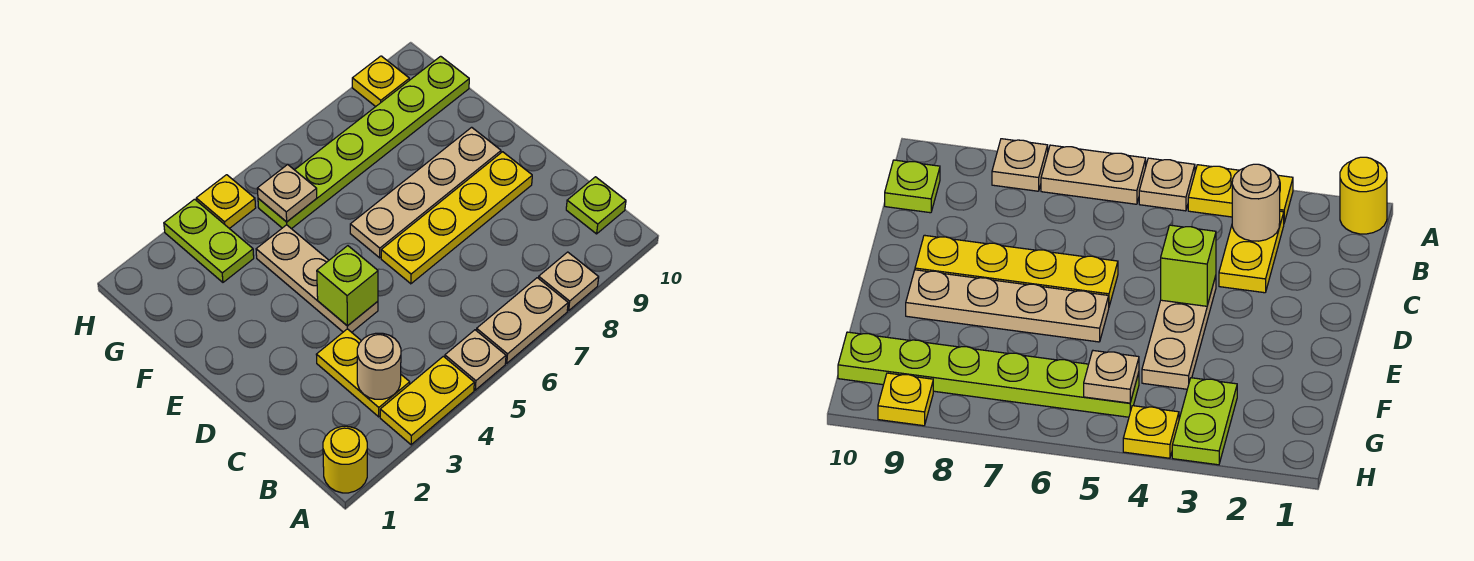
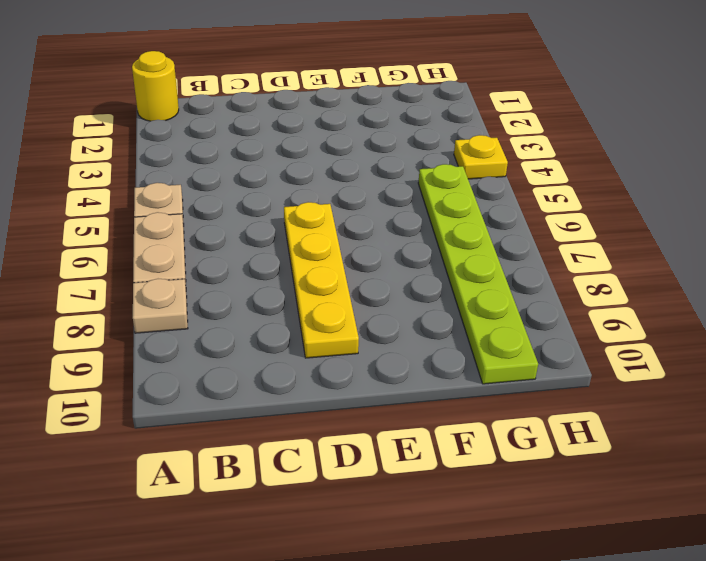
none -> yellow plate A3:A4 level 1
none -> yellow plate B3:C3 level 1
none -> lime plate B10 level 1

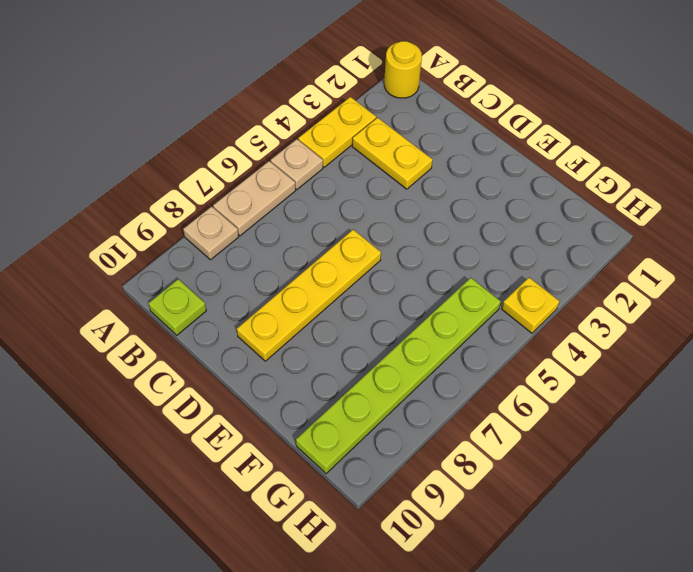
none -> tan plate D4:F4 level 1
none -> tan plate E6:E9 level 1
none -> lime plate G3:H3 level 1

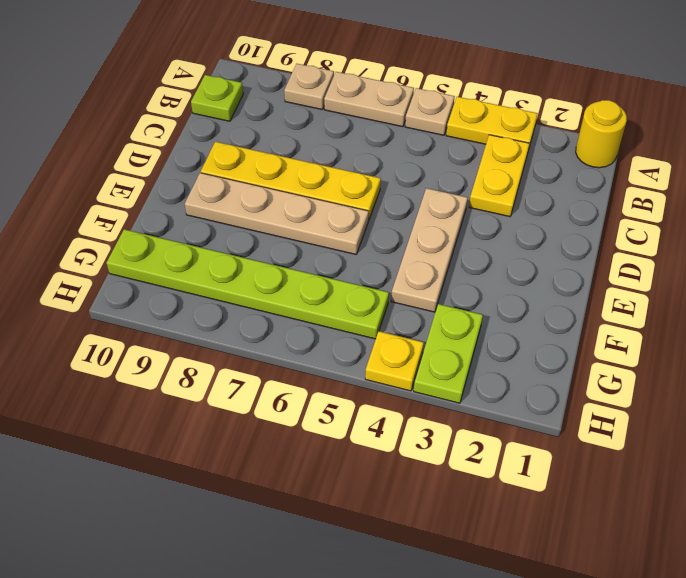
none -> yellow plate H9 level 1
none -> tan round brick B3 level 2
none -> lime brick D4 level 2

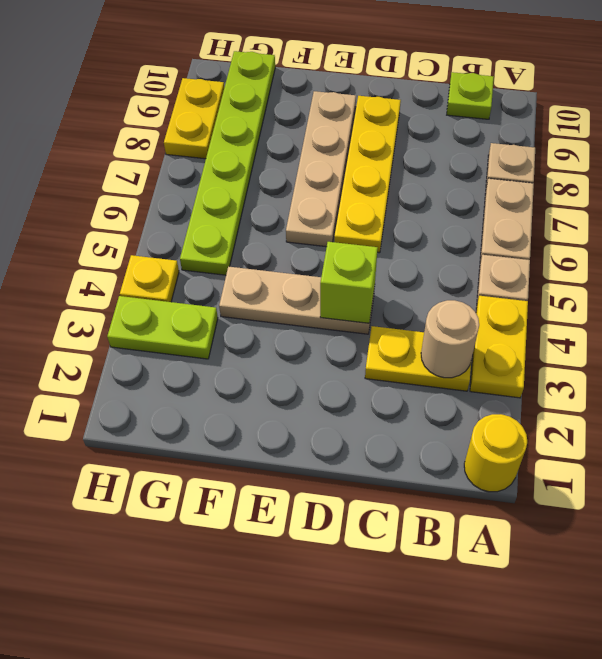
yellow plate H8:H9 level 1 -> yellow plate H9 level 1
none -> tan plate G5 level 2

